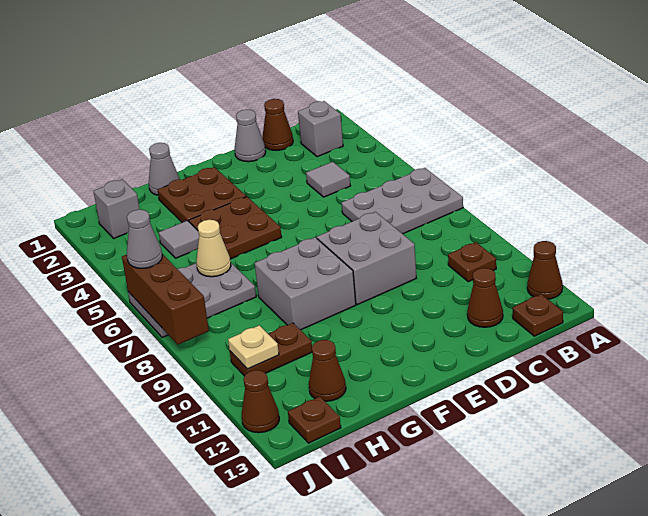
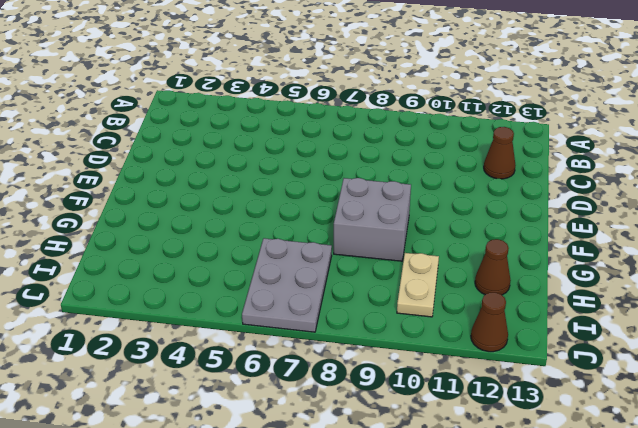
tan plate H10:I10 level 1 -> brown plate H10:I10 level 1
none -> grey plate A6:C7 level 1
none -> brown cone A12 level 1
none -> grey brick B2 level 1

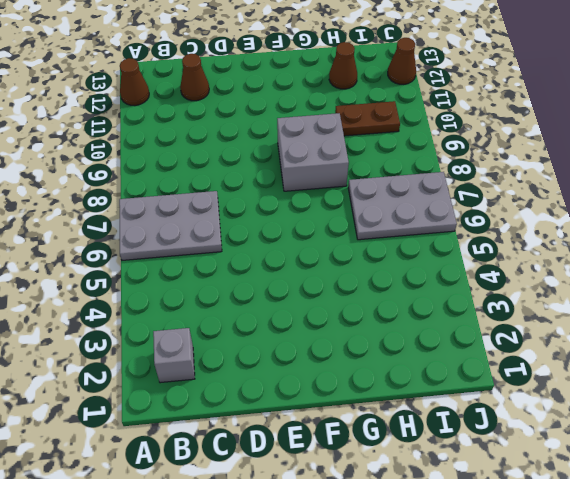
none -> brown plate B10 level 1
none -> brown plate B13 level 1
none -> brown cone C1 level 1

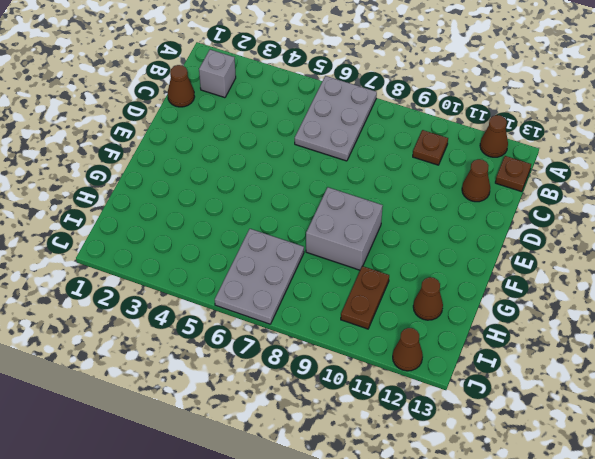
none -> grey tile C4 level 1
none -> grey cone D1 level 1
none -> grey brick D8:E9 level 1

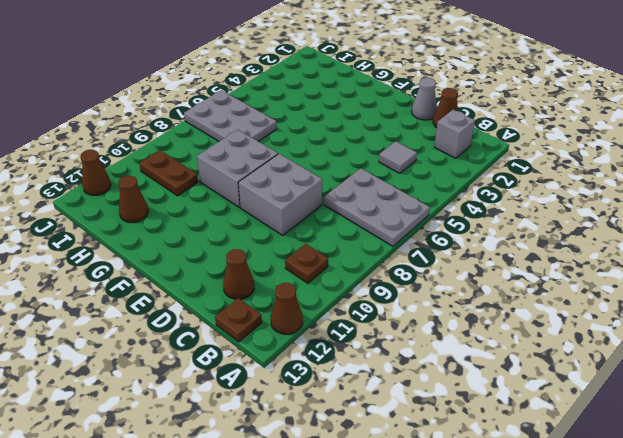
none -> brown plate F2:G3 level 1
none -> brown plate F4:G5 level 1
none -> grey cone G1 level 1

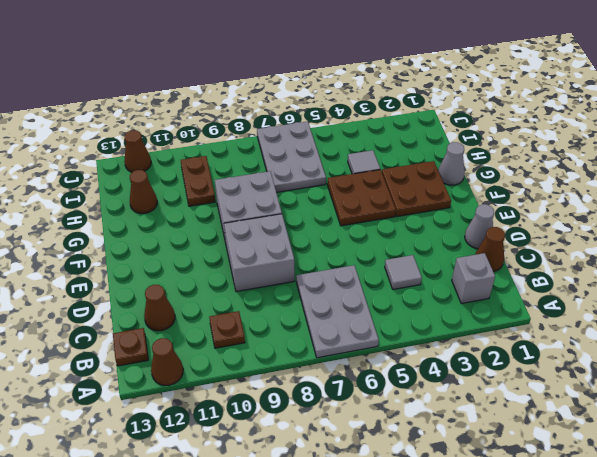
none -> grey brick I2 level 1
none -> brown plate I13 level 1
none -> tan cone H6 level 2

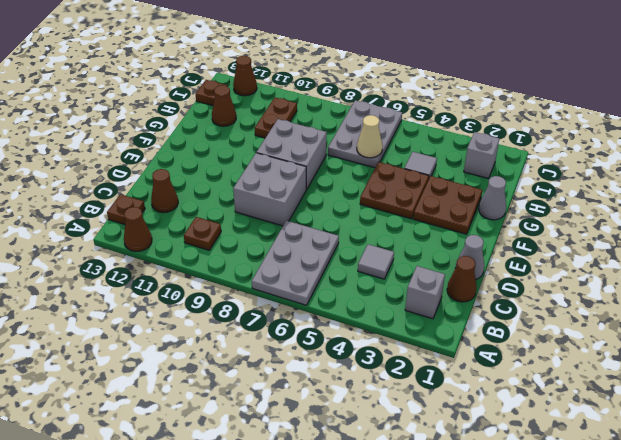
none -> tan plate I10 level 2
none -> brown brick J6:J8 level 2
none -> grey cone J6 level 3

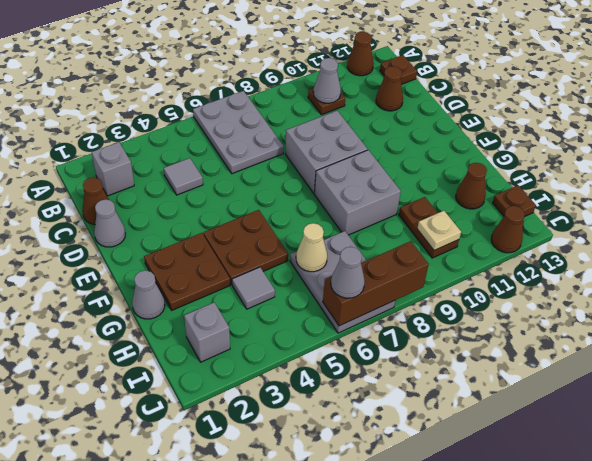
grey cone B10 level 2 -> none

